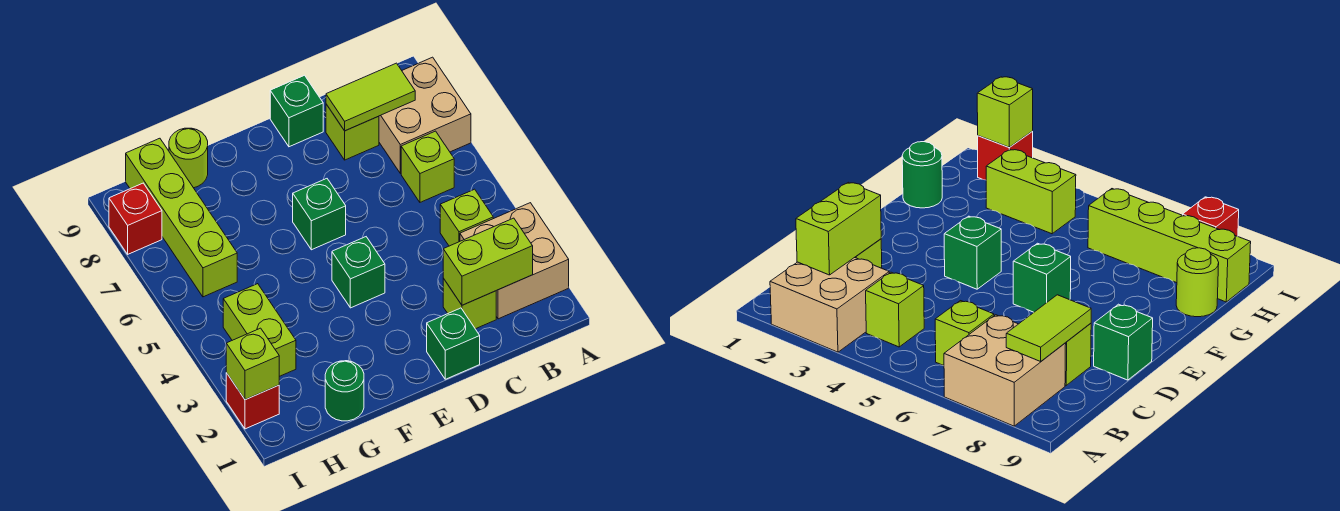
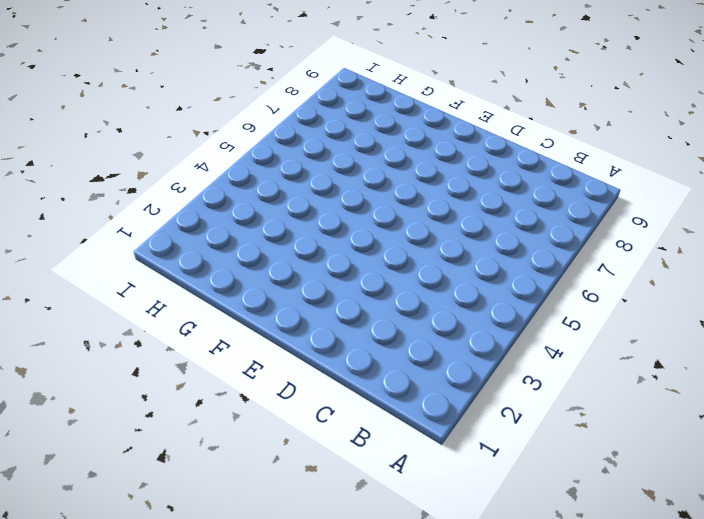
none -> tan brick A2:B3 level 1
none -> tan brick A7:B8 level 1
none -> lime brick B4 level 1

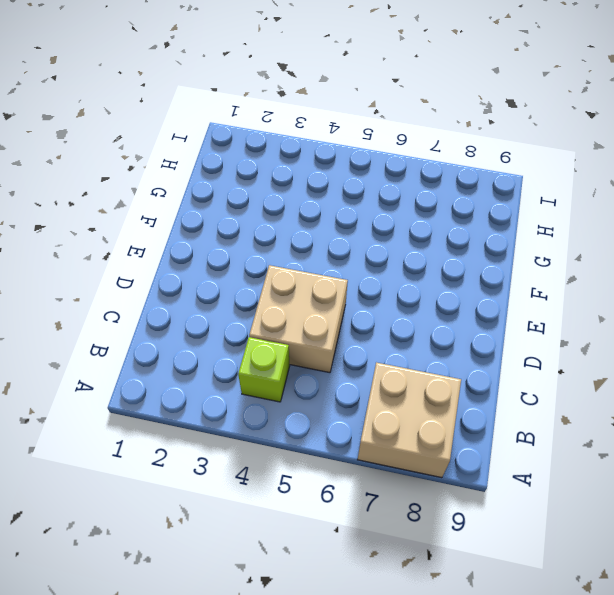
tan brick C4:D5 level 1 -> tan brick A2:B3 level 1
none -> lime brick B6 level 1
none -> lime brick C2 level 1
none -> lime brick C8 level 1

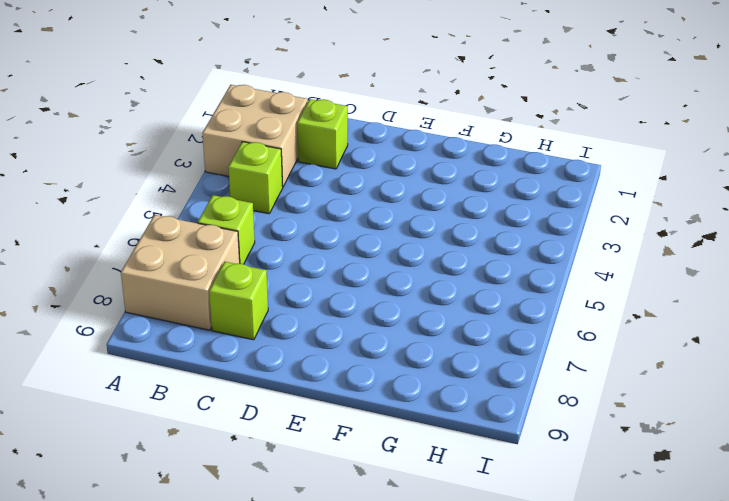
none -> green brick D1 level 1
none -> green brick D9 level 1
none -> green brick E4 level 1

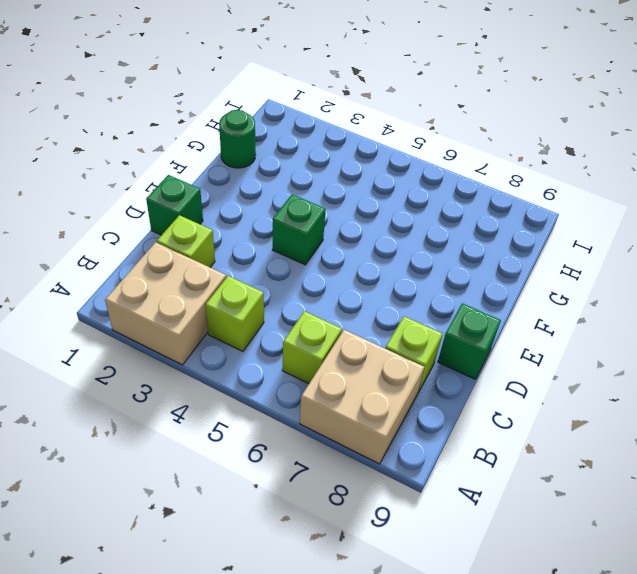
none -> green brick E6 level 1
none -> lime round brick G9 level 1
none -> lime brick H3:H4 level 1

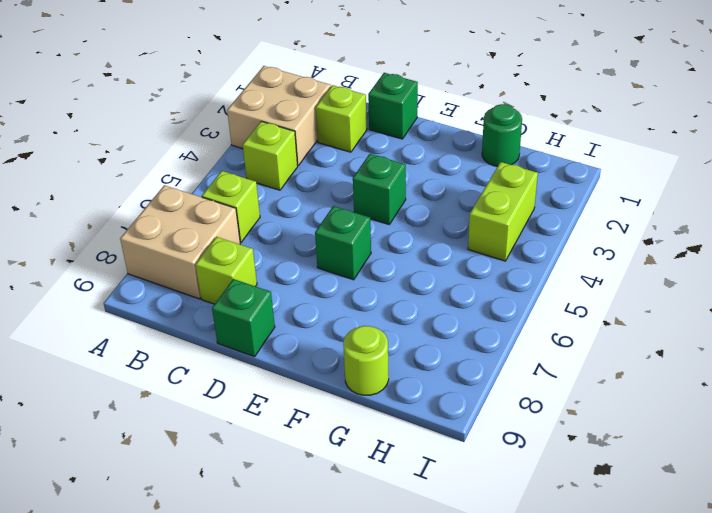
none -> lime brick H6:H9 level 1
none -> red brick I2 level 1
none -> red brick I8 level 1

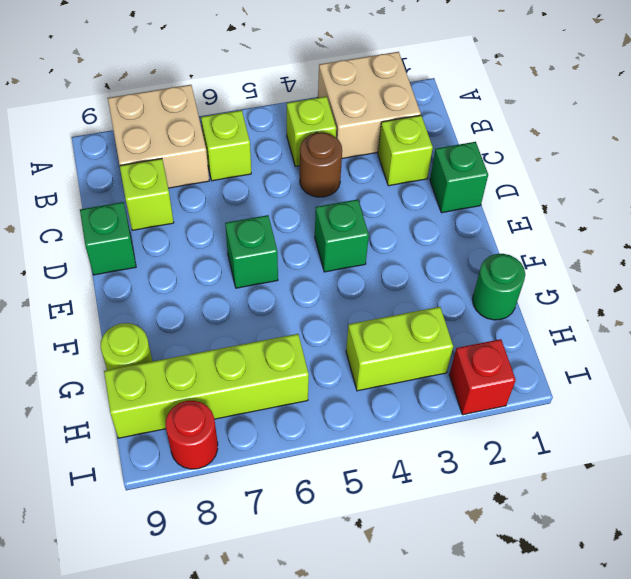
brown round brick C4 level 1 -> none
red round brick I8 level 1 -> red brick I8 level 1
none -> lime brick B2:C2 level 2
none -> lime tile B8:C8 level 2
none -> lime brick I2 level 2

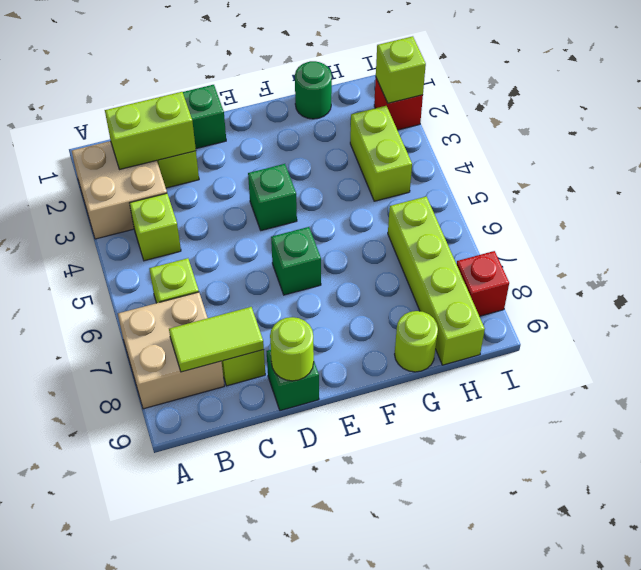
lime round brick D9 level 2 -> none

